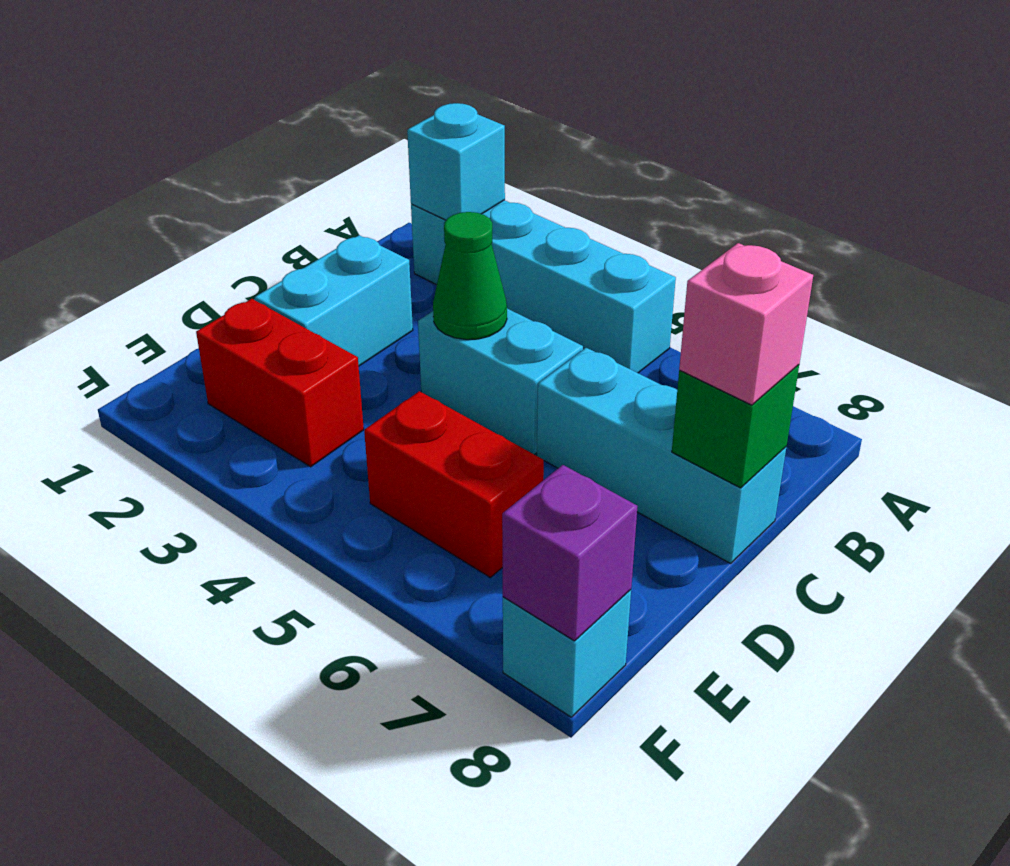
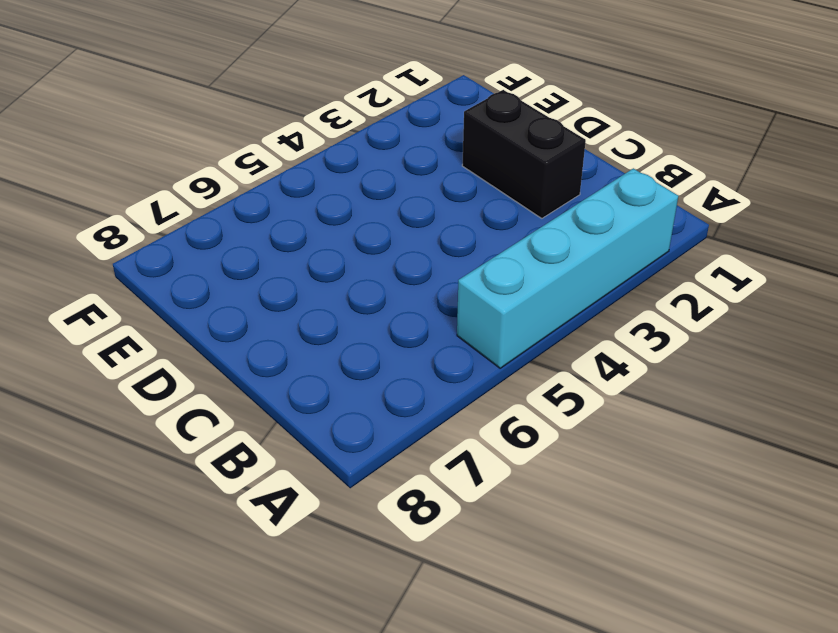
black brick C2:D2 level 1 -> cyan brick C2:D2 level 1
none -> cyan brick C4:C5 level 1
none -> cyan brick C6:C8 level 1
none -> red brick E2:E3 level 1

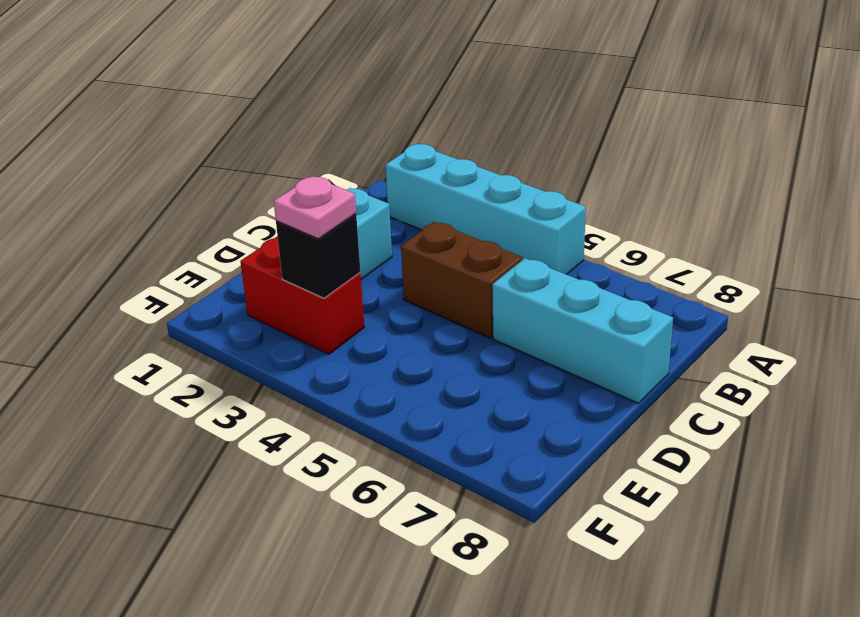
brown brick C4:C5 level 1 -> cyan brick C4:C5 level 1
black brick E3 level 2 -> none
pink plate E3 level 3 -> none
none -> red brick E5:E6 level 1
none -> cyan brick F8 level 1
none -> cyan brick A2 level 2

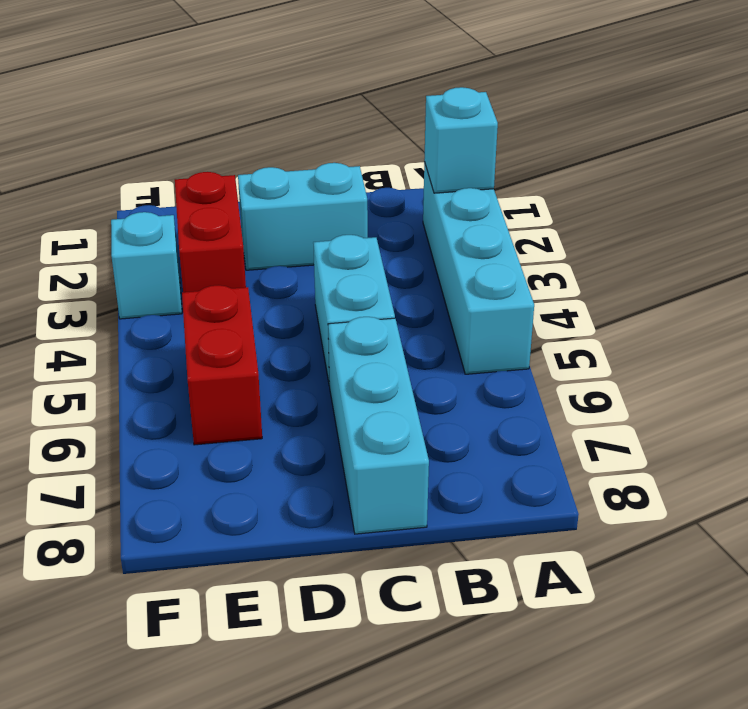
cyan brick F3 level 1 -> cyan brick F8 level 1
none -> green cone C4 level 2
none -> green brick C8 level 2
none -> purple brick F8 level 2

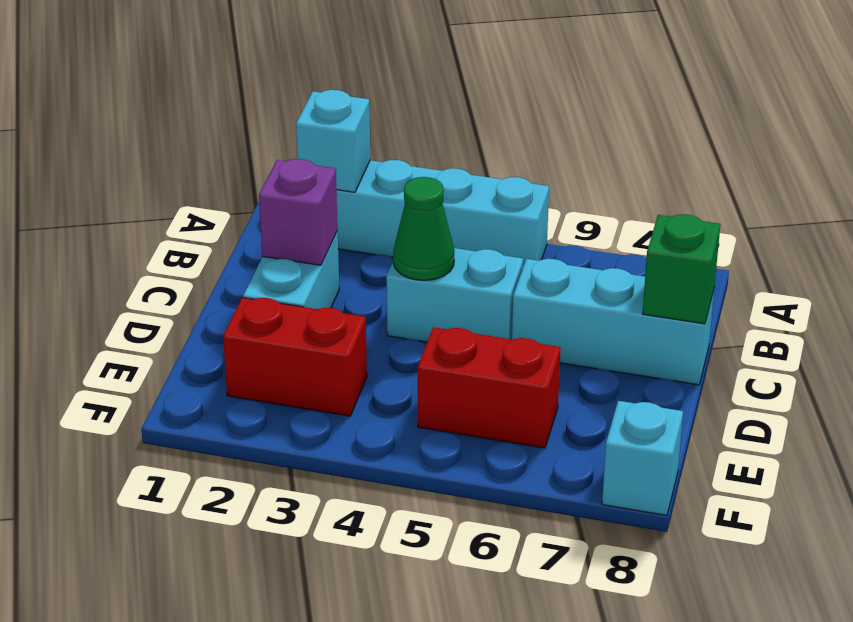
purple brick C2 level 2 -> purple brick F8 level 2
none -> pink brick C8 level 3

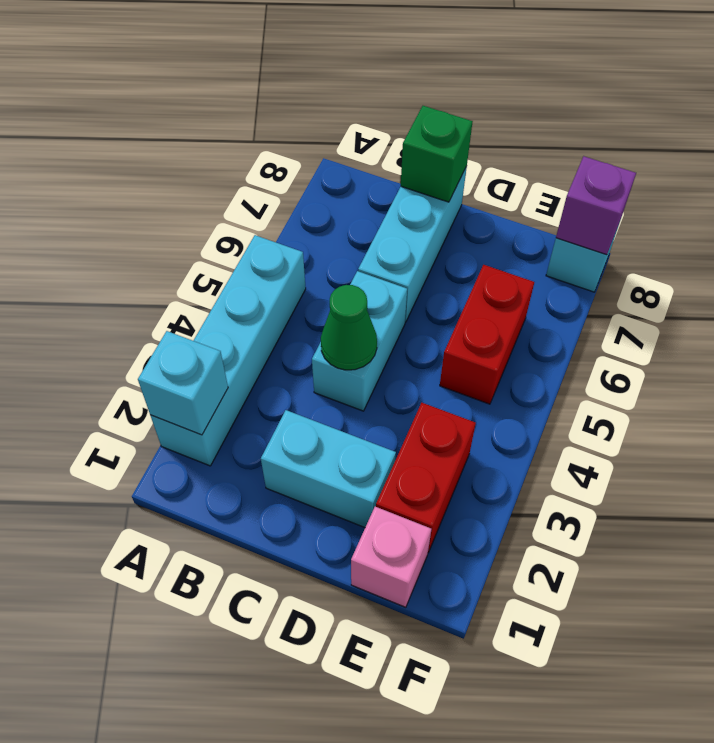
pink brick E1 level 1 -> pink brick C8 level 3

